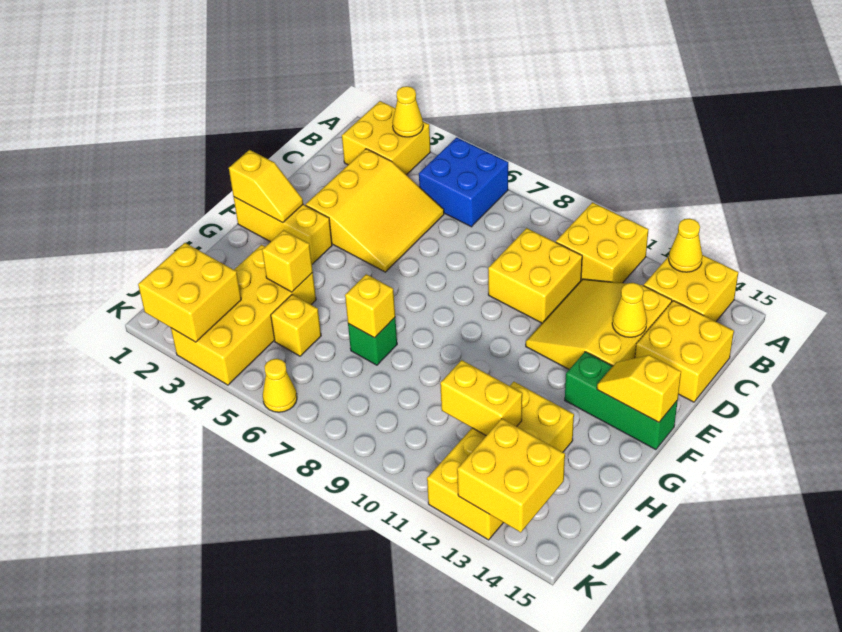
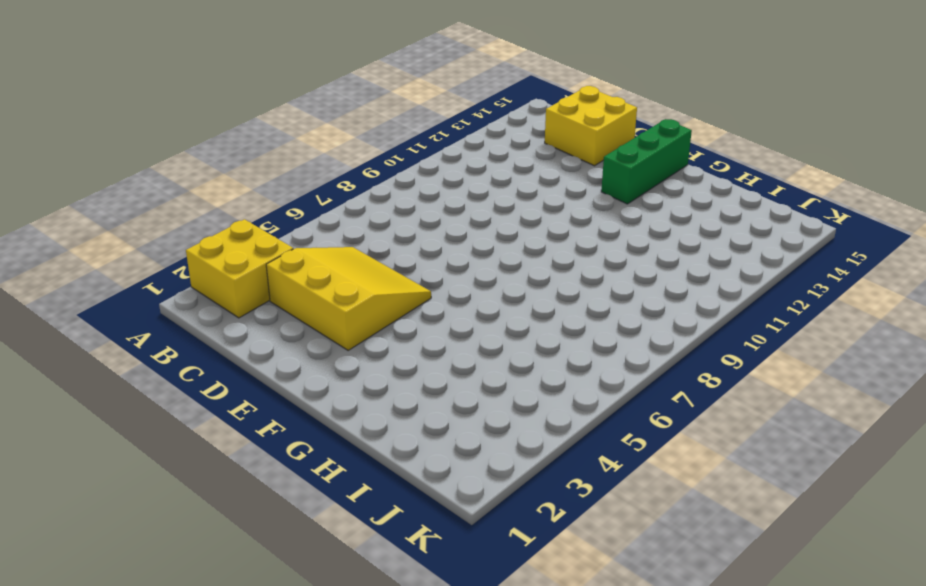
none -> blue brick A5:B6 level 1
none -> yellow brick A10:B11 level 1
none -> yellow brick A13:B14 level 1

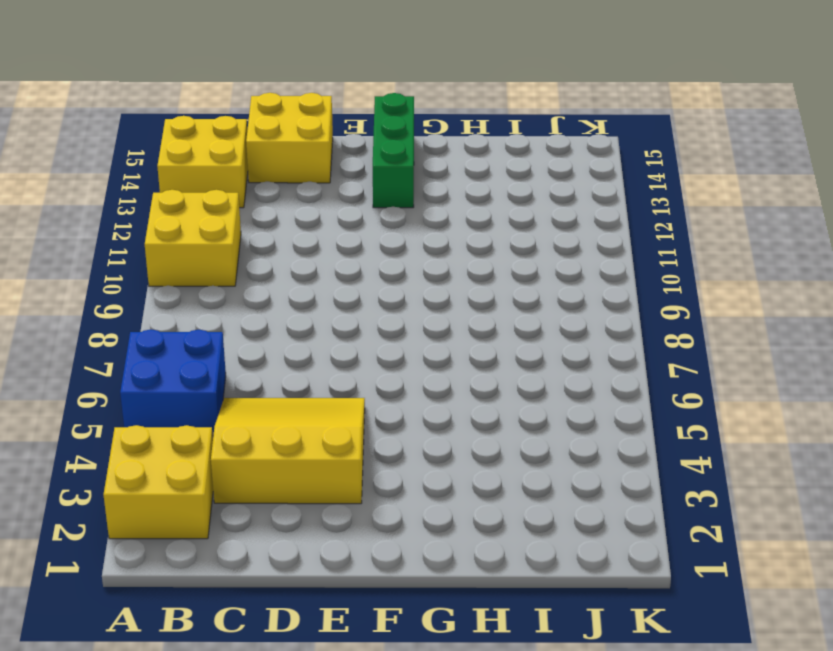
none -> yellow brick C9:D10 level 1
none -> yellow slope C11:E13 level 1 top 13
none -> yellow brick F1:F3 level 1

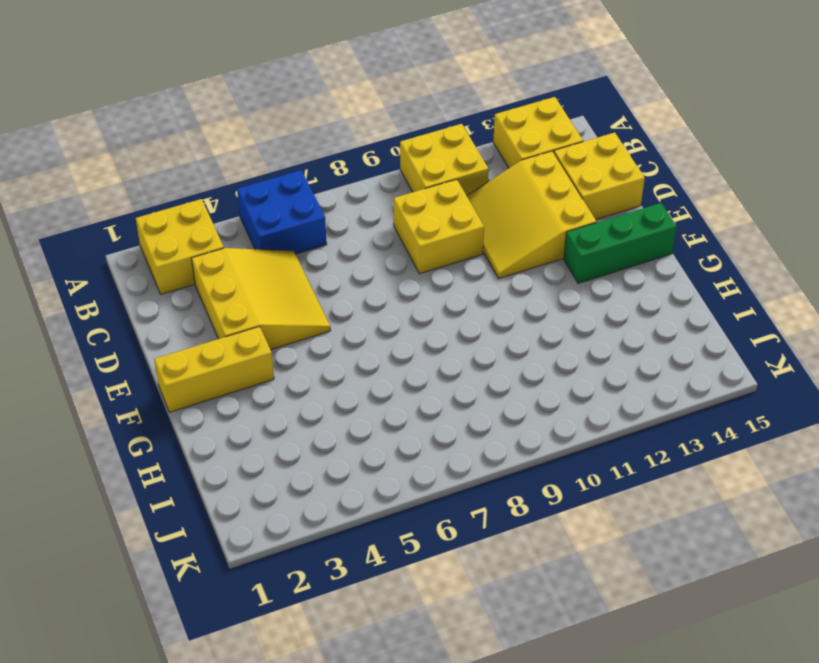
none -> yellow brick H3:K4 level 1
none -> green brick H7 level 1
none -> yellow brick H12:K13 level 1

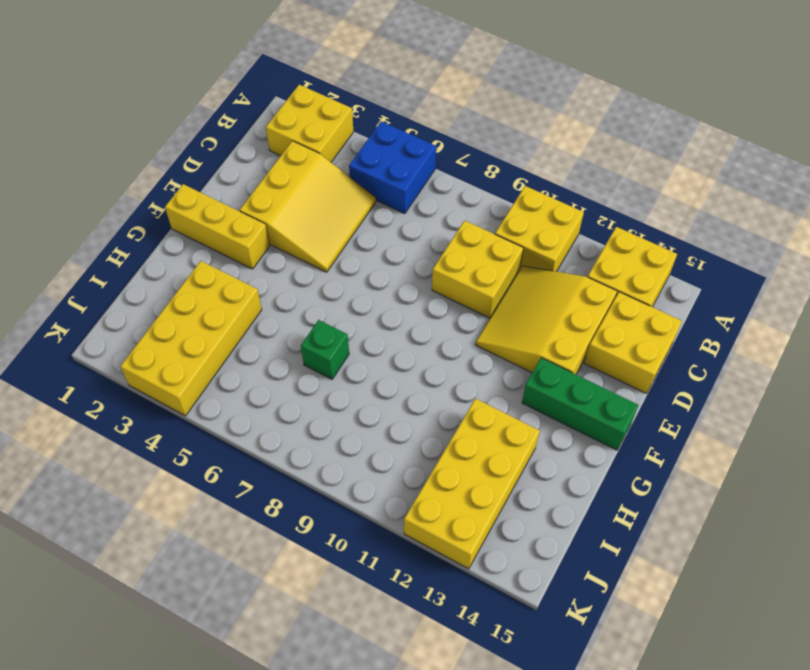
none -> yellow brick I5 level 1
none -> yellow cone K6 level 1
none -> yellow cone A3 level 2

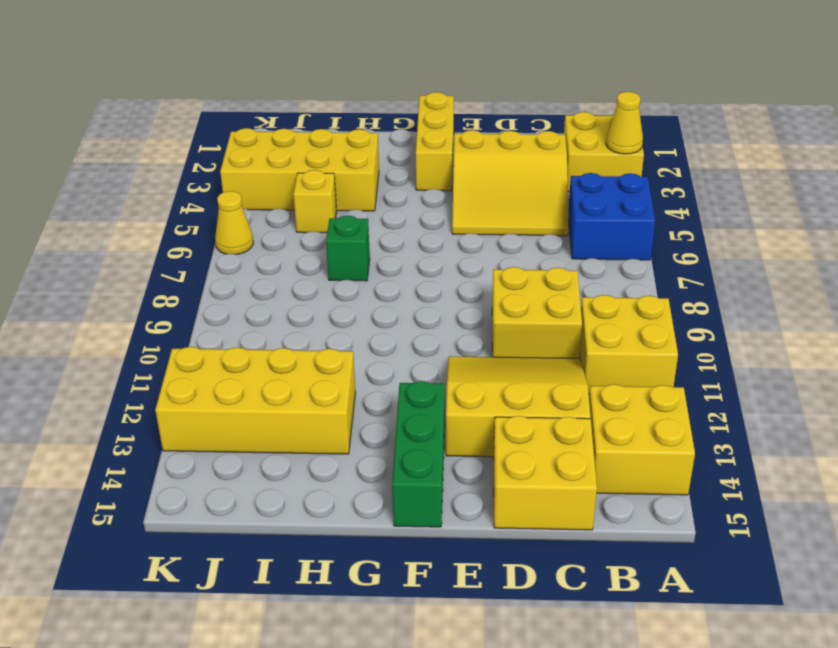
none -> yellow cone A13 level 2
none -> yellow cone D13 level 2
none -> yellow slope F1:F2 level 2 top 1

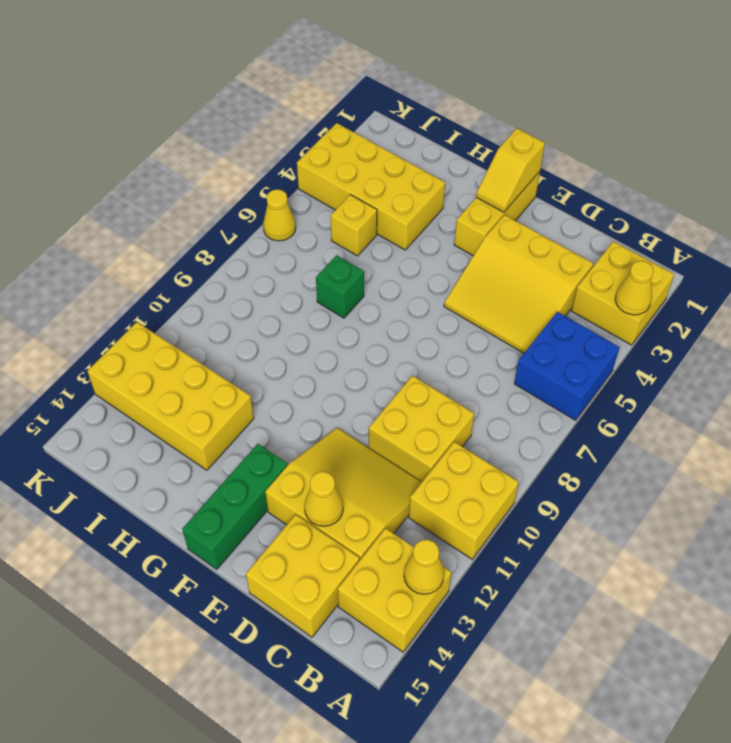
none -> yellow slope F14:F15 level 2 top 15
none -> yellow brick H4 level 2
none -> yellow brick H7 level 2

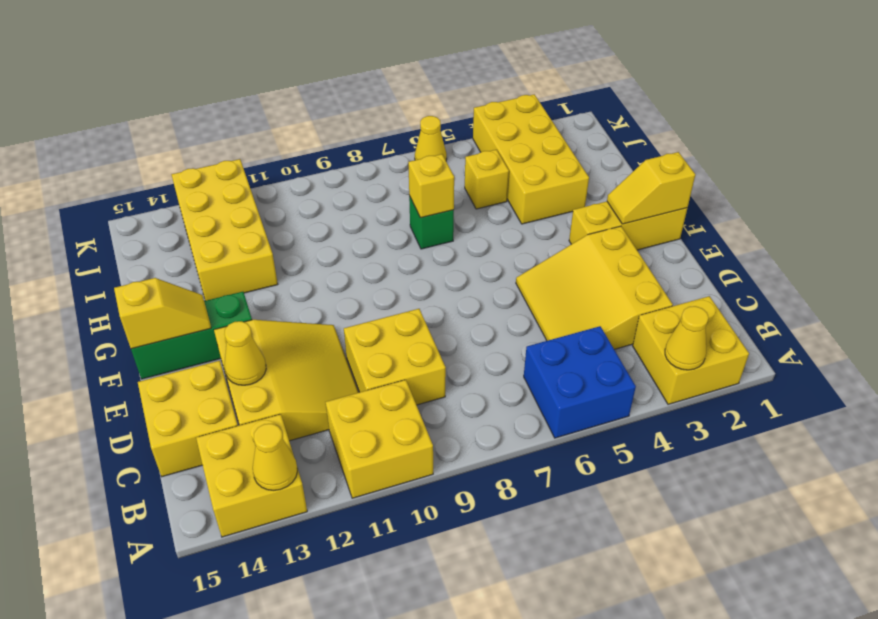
none -> yellow brick H4 level 2
none -> yellow brick I11:I12 level 2
none -> yellow brick J2:K3 level 2

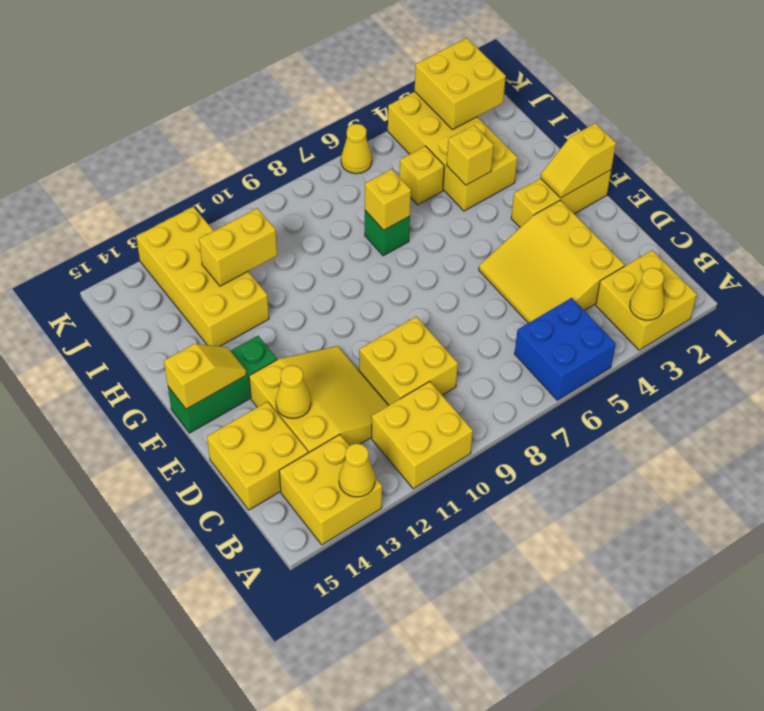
none -> yellow brick J13:K14 level 2

